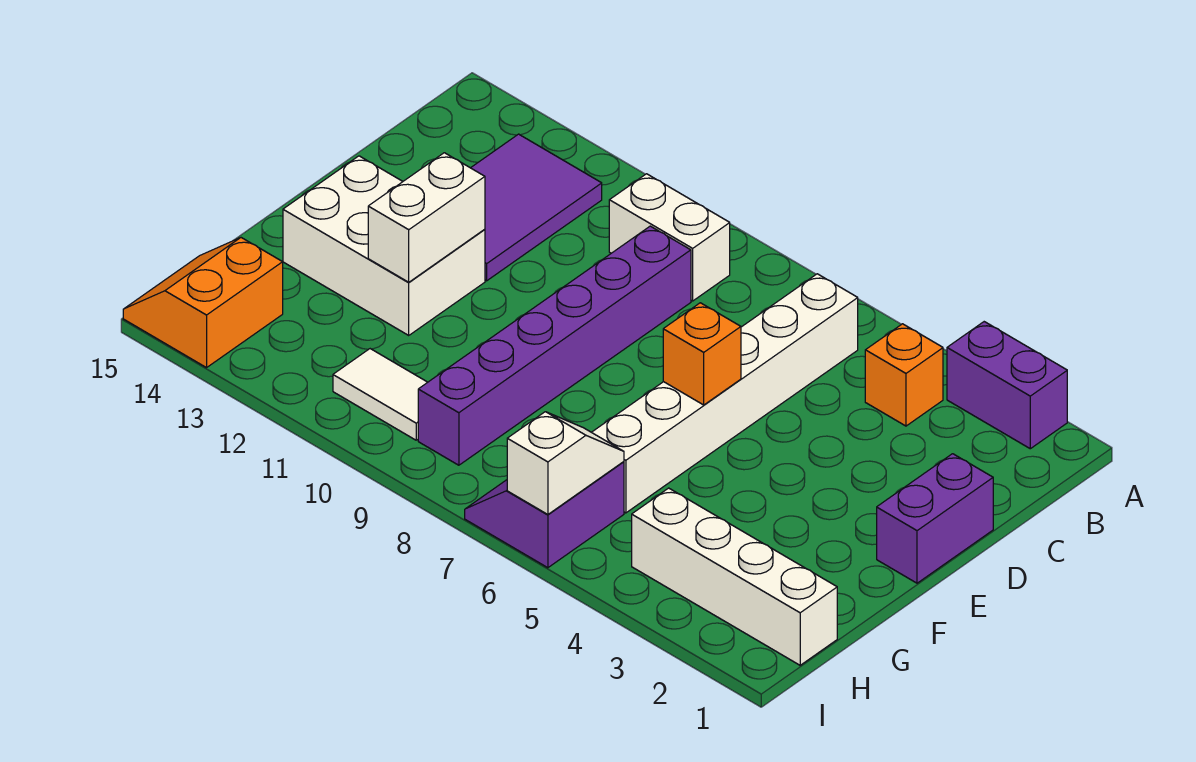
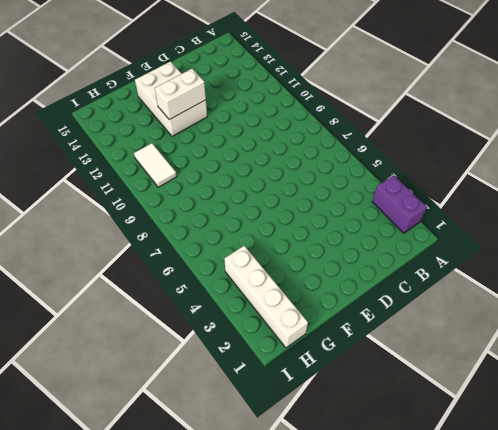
none -> orange brick B4 level 1
none -> white brick B6:G6 level 1
none -> white brick B9:B10 level 1

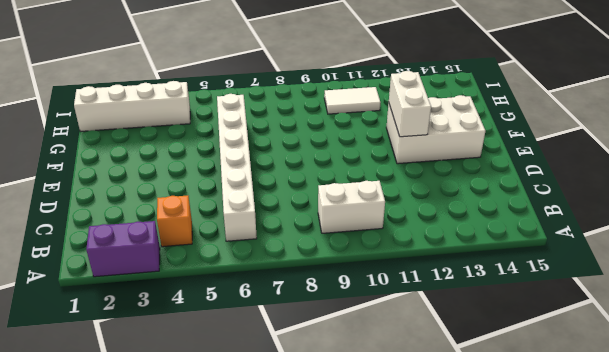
none -> purple tile B12:D13 level 1
none -> purple brick C9:H9 level 1
none -> purple brick D1:E1 level 1

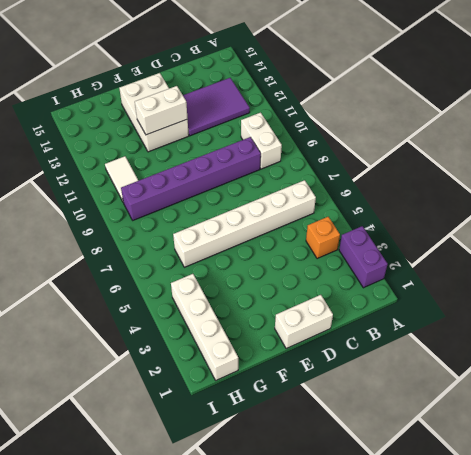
white brick D1:E1 level 1 -> purple brick D1:E1 level 1
none -> purple slope H6:I7 level 1 top 6
none -> orange slope H14:I15 level 1 top 14
none -> orange brick E6 level 2

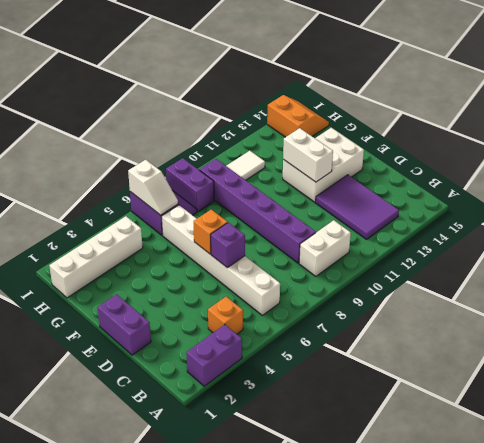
purple brick D6 level 2 -> none
purple brick H8:I8 level 1 -> none

